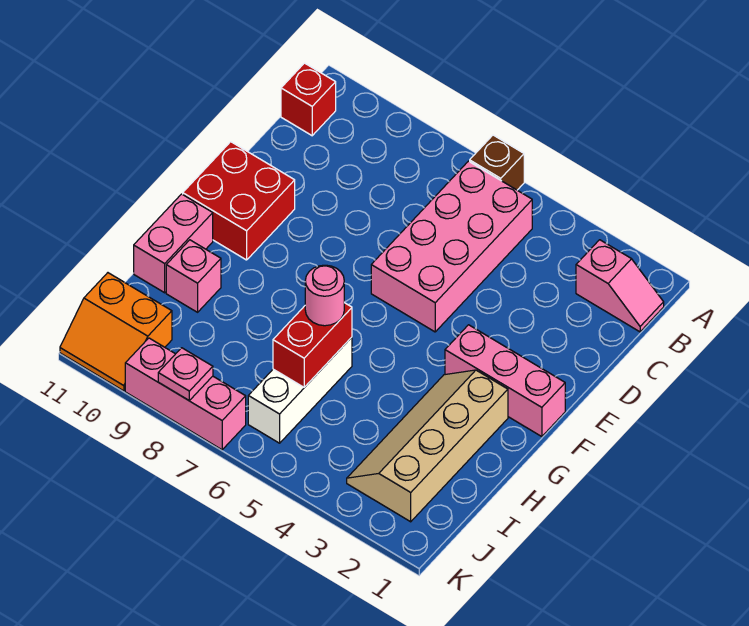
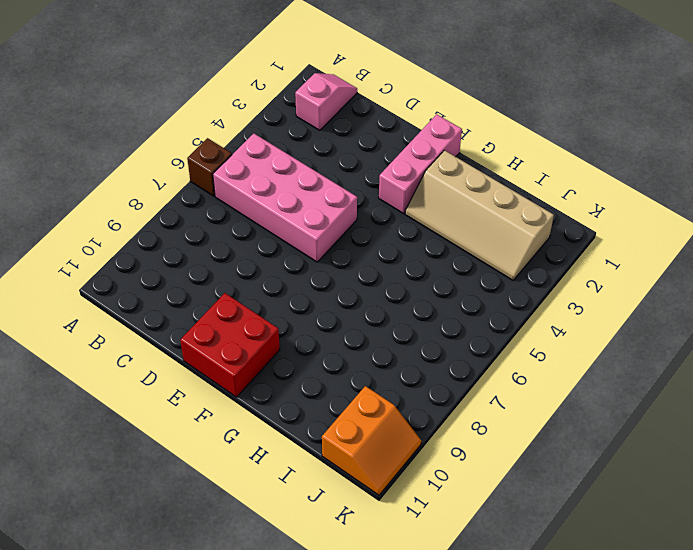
none -> red brick B11 level 1
none -> pink brick G11:H11 level 1
none -> white brick H6:J6 level 1

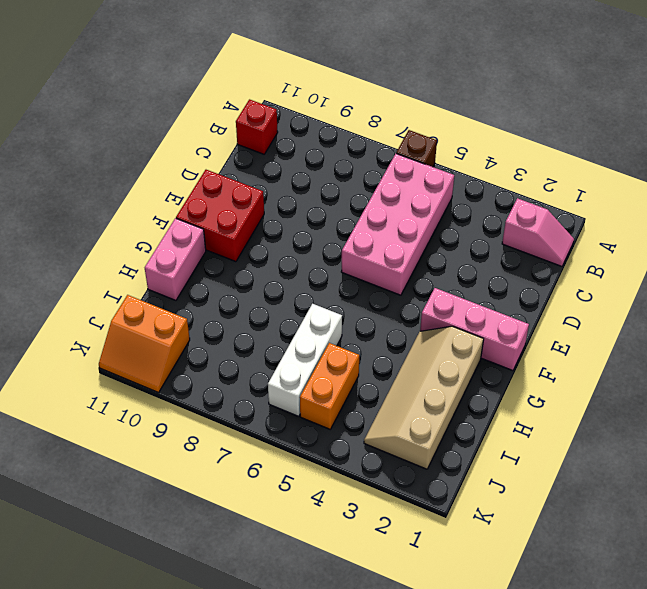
orange brick I5:J5 level 1 -> none
none -> pink brick H10 level 1
none -> pink brick K7:K9 level 1
none -> red brick H6:I6 level 2

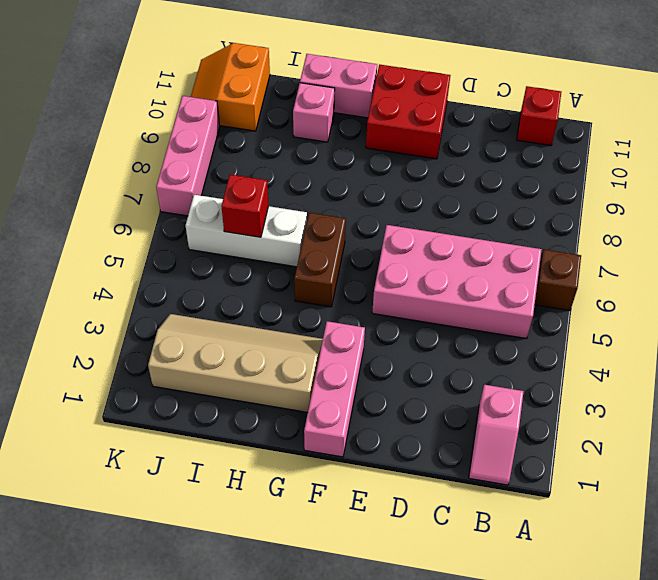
brown brick G5:G6 level 1 -> none
red brick I6 level 2 -> red brick H6:I6 level 2
none -> pink plate K8 level 2
none -> pink round brick H6 level 3

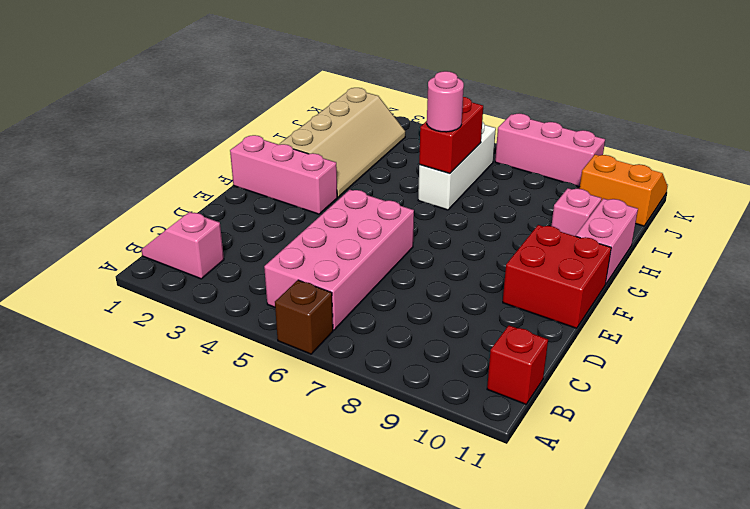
none -> pink plate K8 level 2

